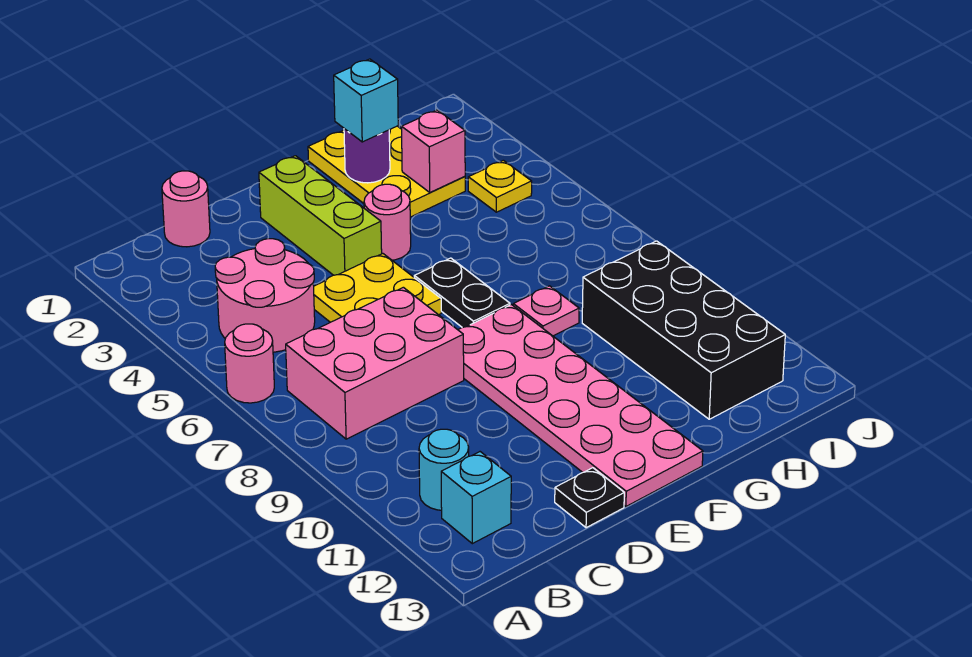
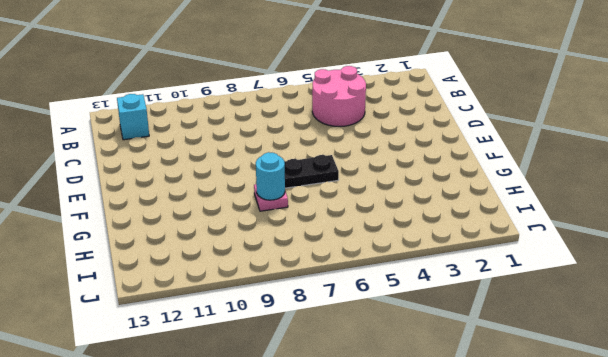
cyan round brick G8 level 2 -> cyan round brick B11 level 1
none -> pink round brick A6 level 1
none -> pink brick B7:D8 level 1
none -> pink round brick C1 level 1

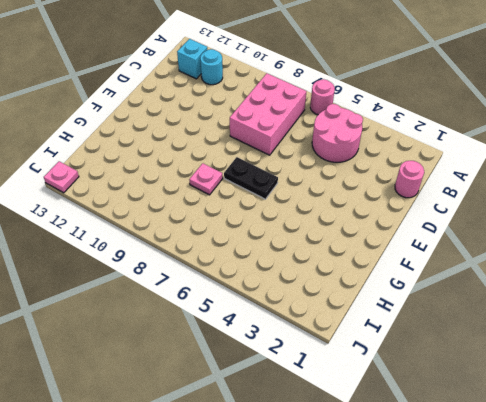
pink plate J13 level 1 -> none
none -> yellow plate D5:E6 level 1
none -> black plate D13 level 1
none -> lime brick E2:E4 level 1

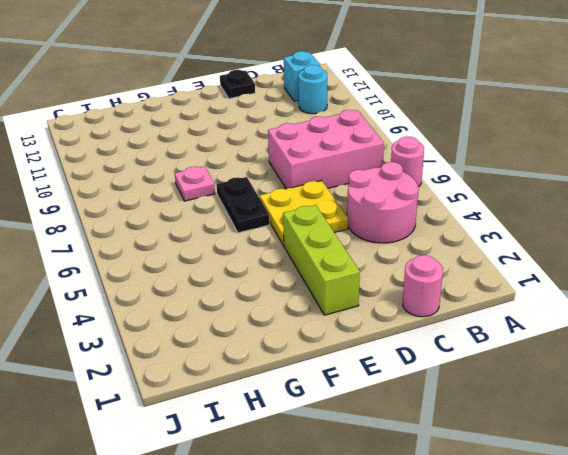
none -> pink plate E8:F13 level 1
none -> pink round brick F4 level 1
none -> yellow plate G1:H3 level 1

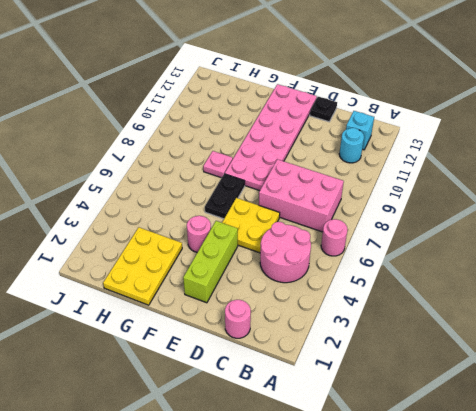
none -> black brick H9:I12 level 1
none -> yellow plate I4 level 1
none -> purple round brick G2 level 2

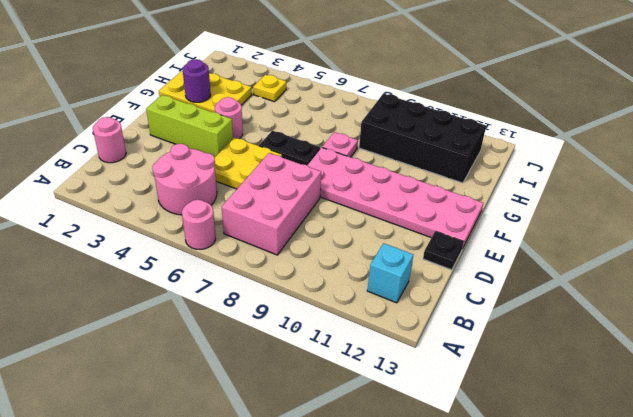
none -> cyan round brick B11 level 1
none -> pink brick H3 level 2
none -> cyan brick G2 level 3

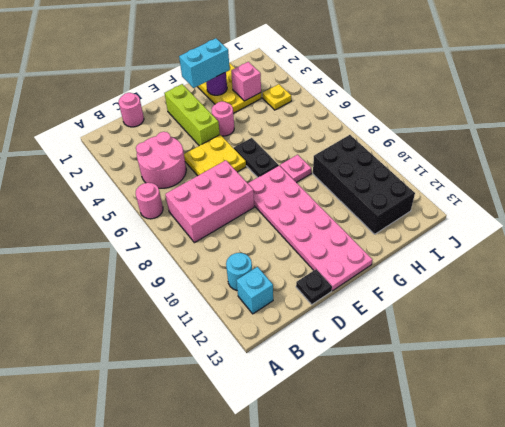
cyan brick F2:G2 level 3 -> cyan brick G2 level 3

